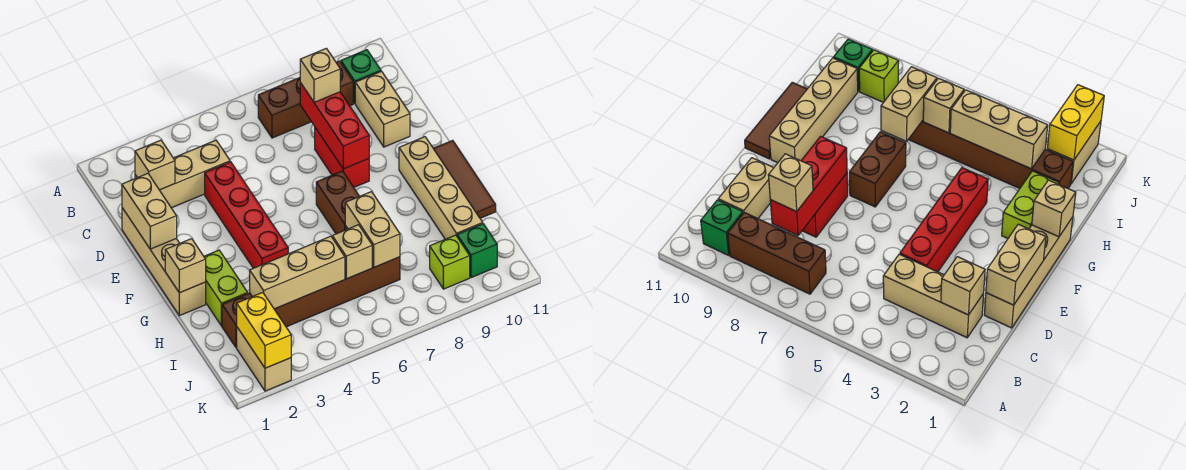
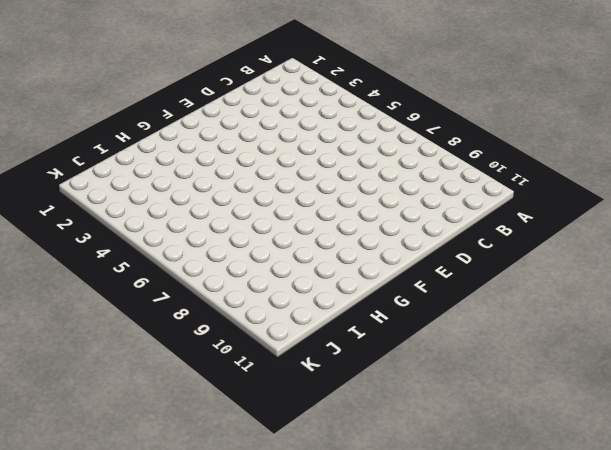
none -> brown brick B7:B9 level 1
none -> green brick B10 level 1
none -> tan brick C2:C4 level 1

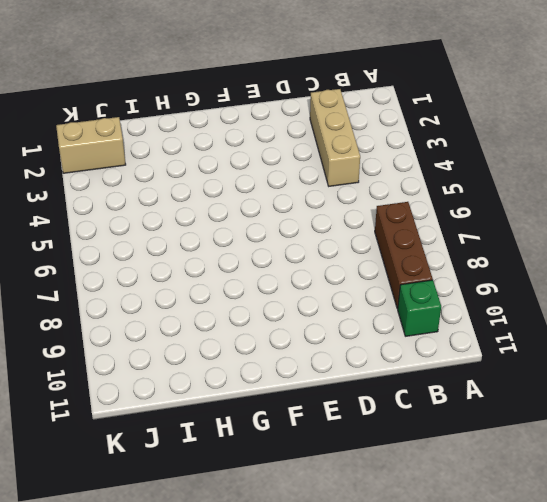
none -> tan brick C10:D10 level 1
none -> tan brick D1:G1 level 1
none -> red brick D4:G4 level 1

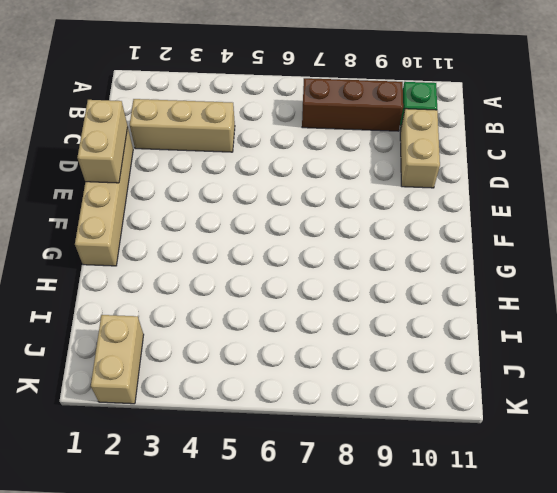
none -> red brick D4:G4 level 1
none -> red brick D8:E8 level 1
none -> brown brick F7:G7 level 1

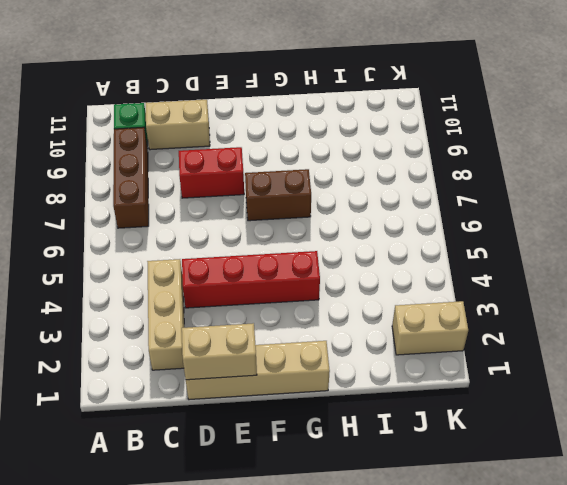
none -> tan brick F10:I10 level 1
none -> brown tile F11:H11 level 1
none -> lime brick G2:H2 level 1

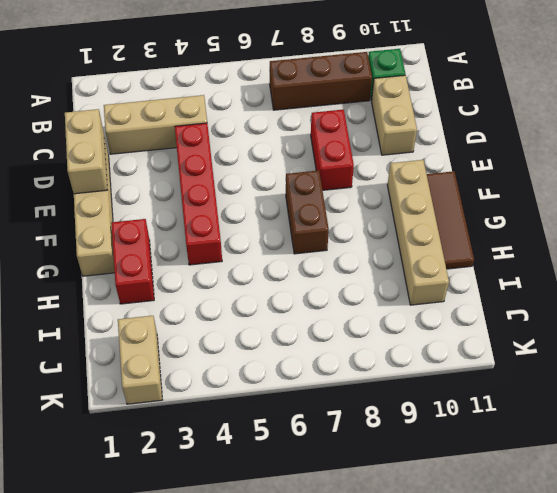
red brick G2:H2 level 1 -> lime brick G2:H2 level 1
none -> brown brick I2:I7 level 1
none -> lime brick J9 level 1
none -> green brick J10 level 1

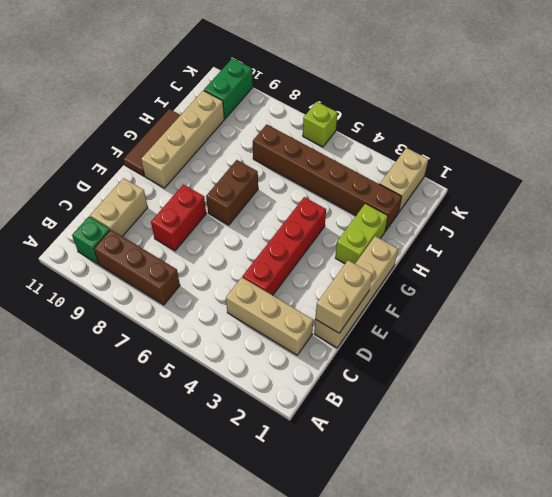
green brick J10:K10 level 1 -> green brick J10 level 1
lime brick K6 level 1 -> lime brick J9 level 1
none -> tan brick C2 level 2
none -> red brick C8:E8 level 2
none -> tan brick G1 level 2

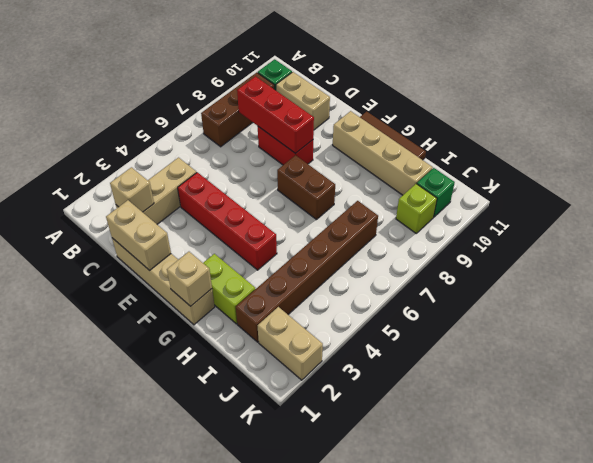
none -> tan brick H7:I7 level 2
none -> tan brick I3:I5 level 2
none -> tan brick I6 level 2

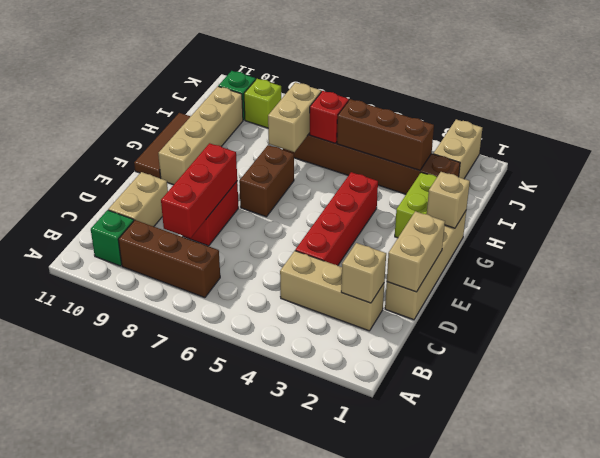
brown brick I3:I5 level 2 -> tan brick I3:I5 level 2
red brick I6 level 2 -> tan brick I6 level 2
none -> yellow brick J2:K2 level 2
none -> tan brick C8 level 3

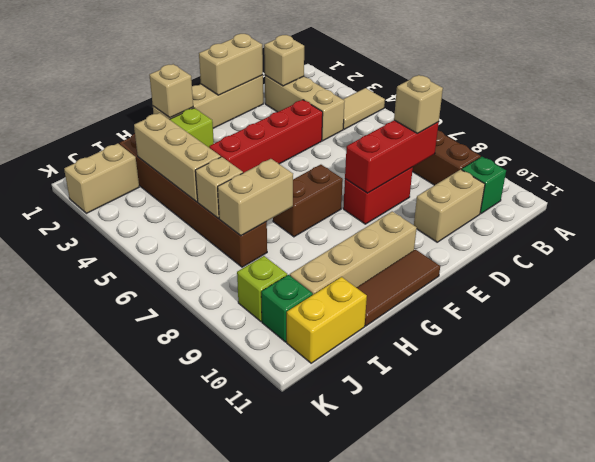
tan tile A4:B4 level 1 -> none
yellow brick I11:J11 level 1 -> yellow brick J2:K2 level 2

